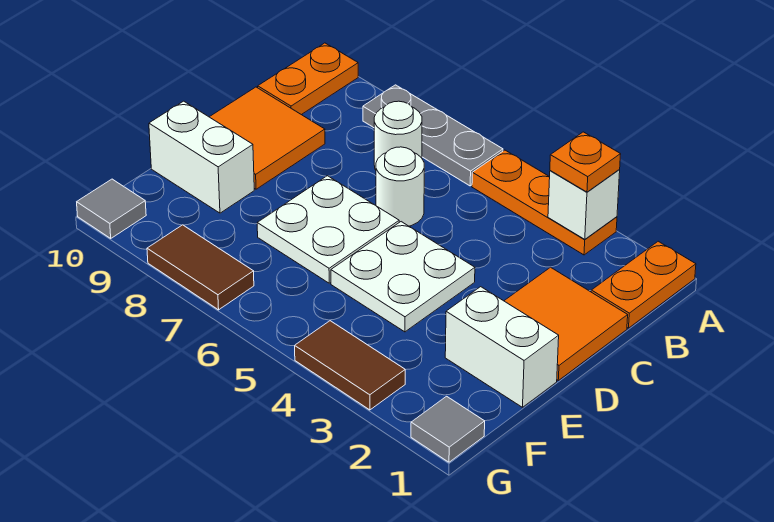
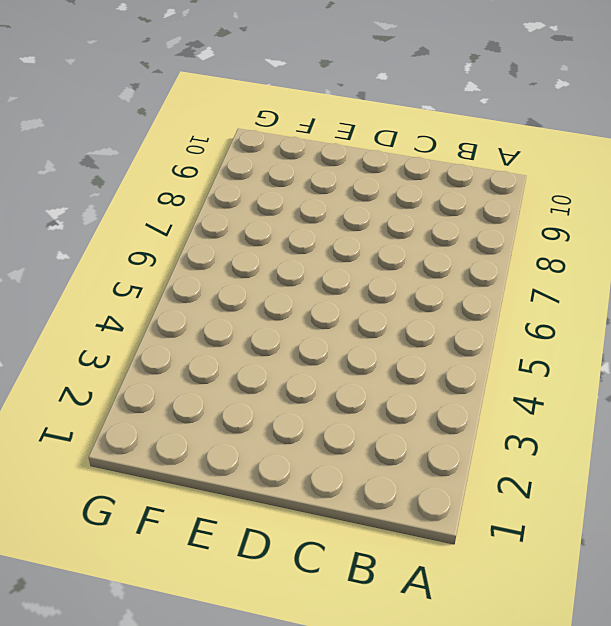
none -> orange plate A1:B1 level 1
none -> orange plate A3:A5 level 1
none -> grey plate A6:A8 level 1

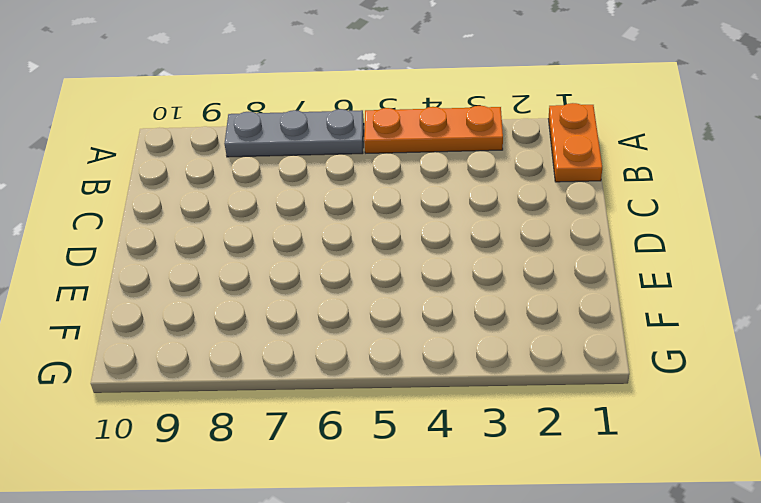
none -> orange plate A10:B10 level 1
none -> white round brick B7 level 1
none -> orange tile C1:D2 level 1

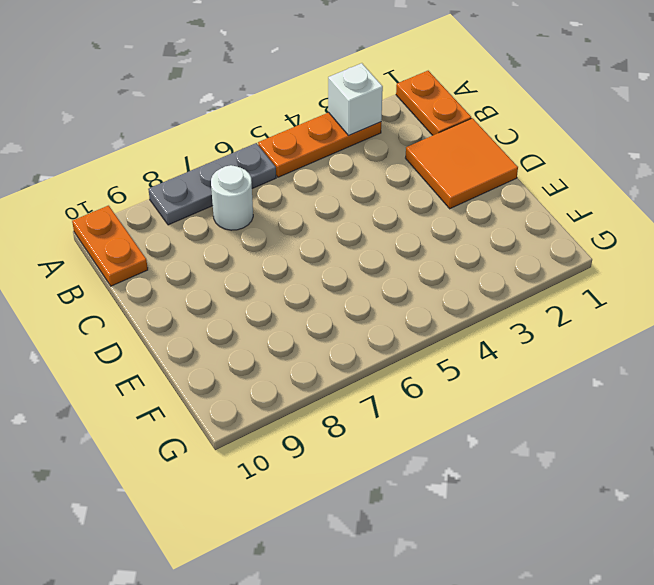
none -> white round brick C6 level 1
none -> orange tile C9:D10 level 1
none -> white plate D4:E5 level 1

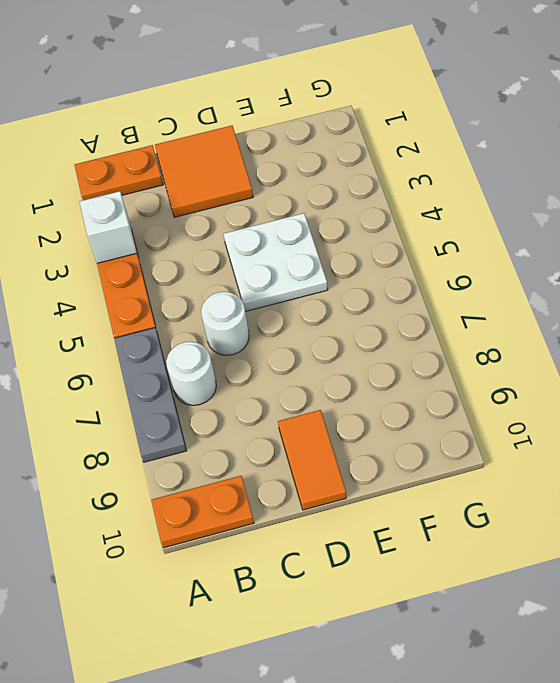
orange tile D9:D10 level 1 -> orange tile C9:D10 level 1
none -> white plate D6:E7 level 1
none -> white brick E1:E2 level 1
none -> white brick E9:E10 level 1

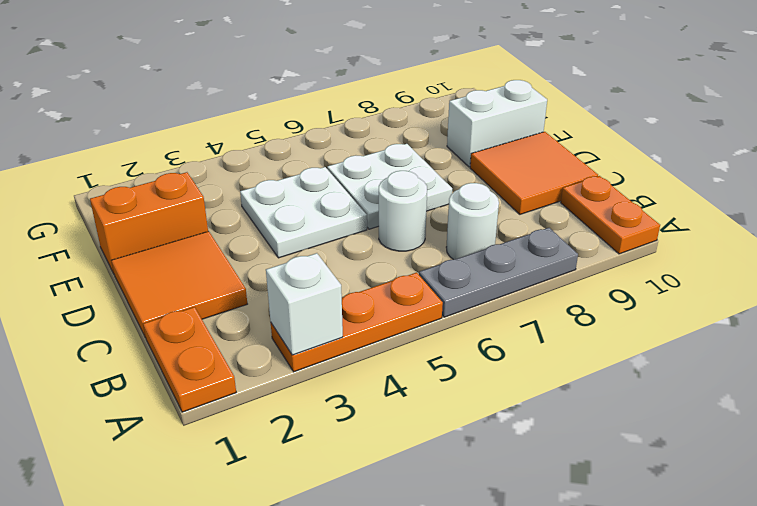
orange brick E1:E2 level 1 -> white brick E1:E2 level 1
none -> grey tile G1 level 1
none -> brown tile G3:G4 level 1
none -> brown tile G7:G8 level 1

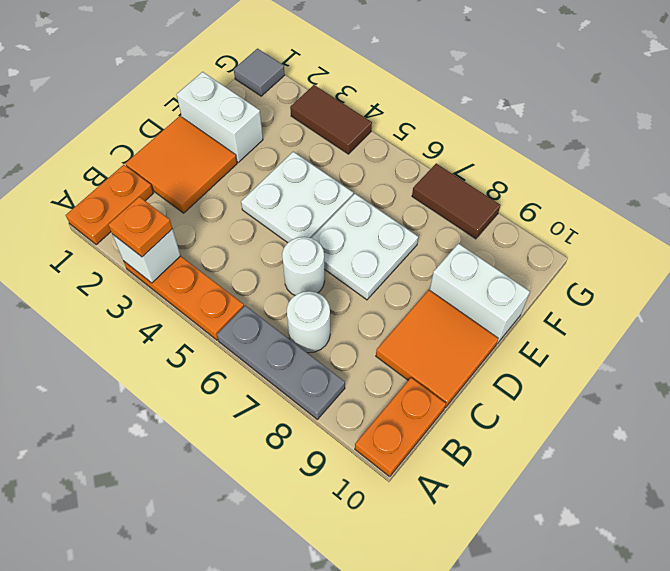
none -> grey tile G10 level 1

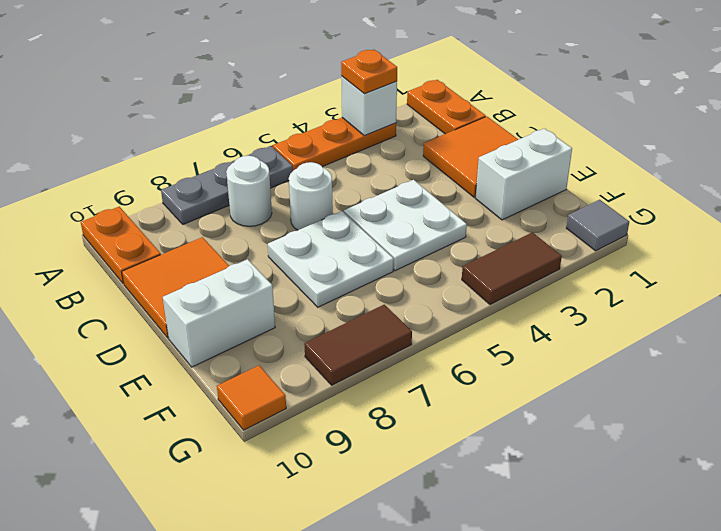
orange tile G10 level 1 -> grey tile G10 level 1

